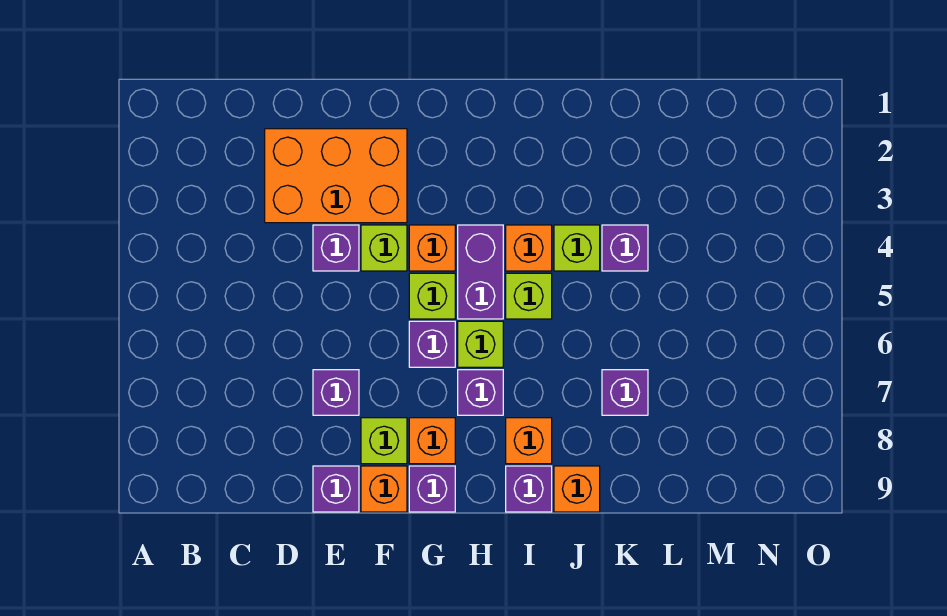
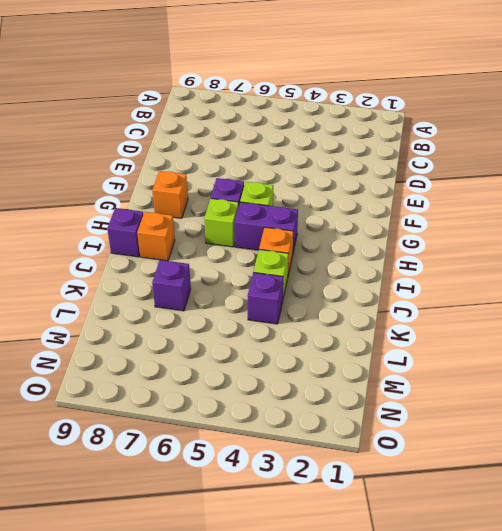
none -> orange brick D2:F3 level 1
none -> purple brick E4 level 1
none -> purple brick E7 level 1

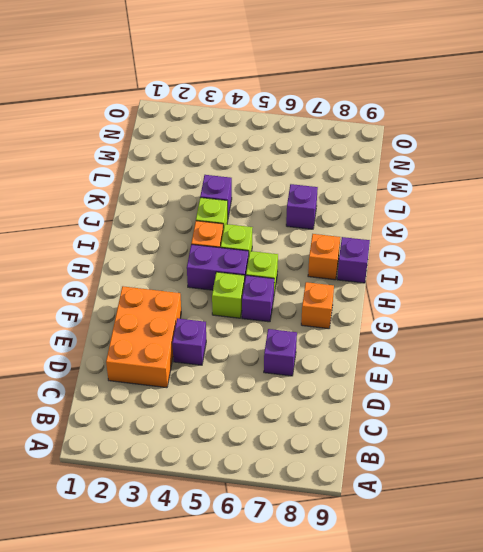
none -> purple brick E9 level 1
none -> lime brick F4 level 1
none -> lime brick F8 level 1

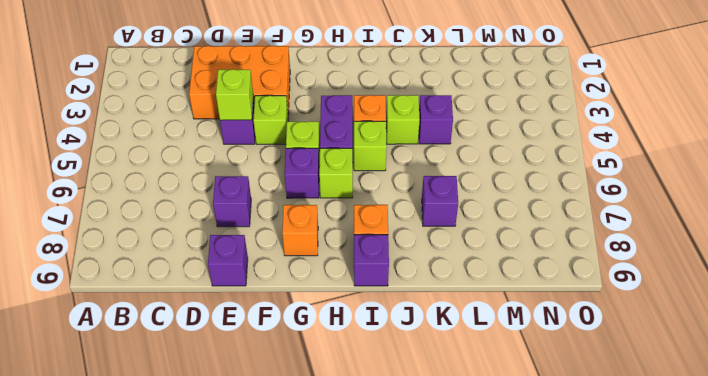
lime brick E4 level 2 -> lime brick F8 level 1
none -> orange brick F9 level 1
none -> orange brick G4 level 1
none -> purple brick G9 level 1

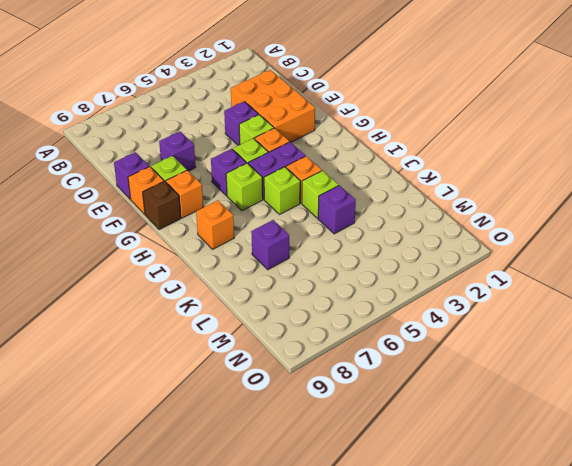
brown brick G9 level 1 -> purple brick G9 level 1
none -> purple brick H7 level 1
none -> purple brick I9 level 1
none -> orange brick J9 level 1

